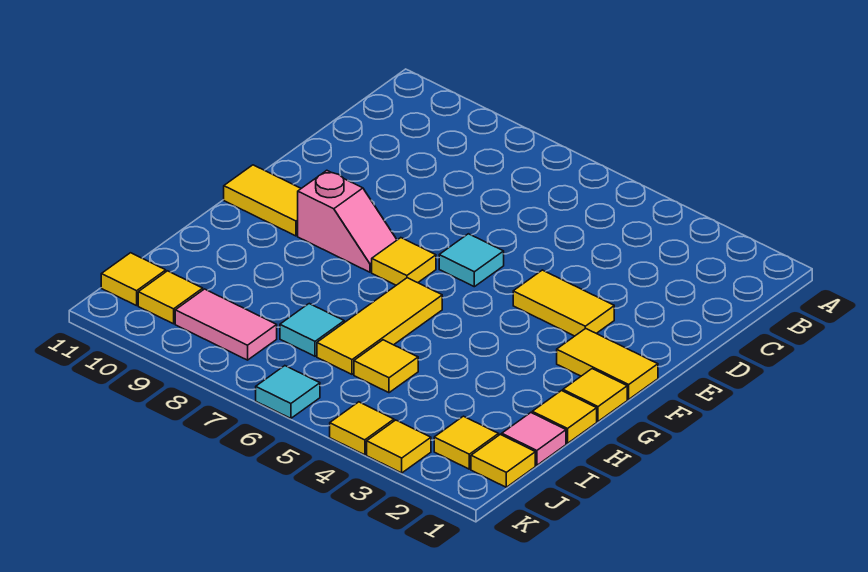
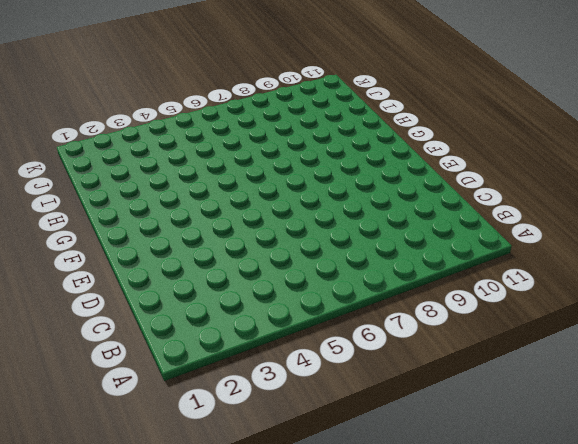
none -> yellow tile E3:E4 level 1
none -> cyan tile E6 level 1
none -> yellow tile F1:F2 level 1

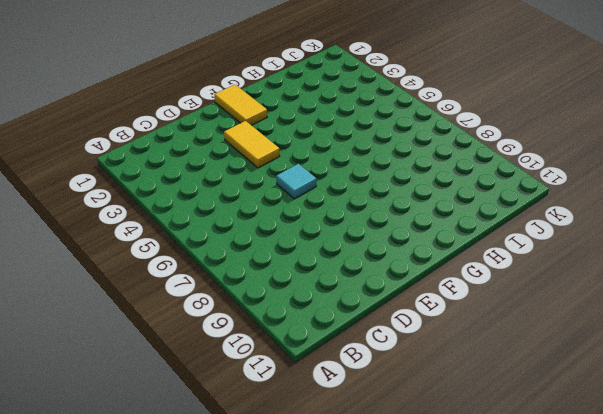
none -> yellow tile F7 level 1
none -> pink slope F8:F9 level 1 top 9
none -> yellow tile F10:F11 level 1

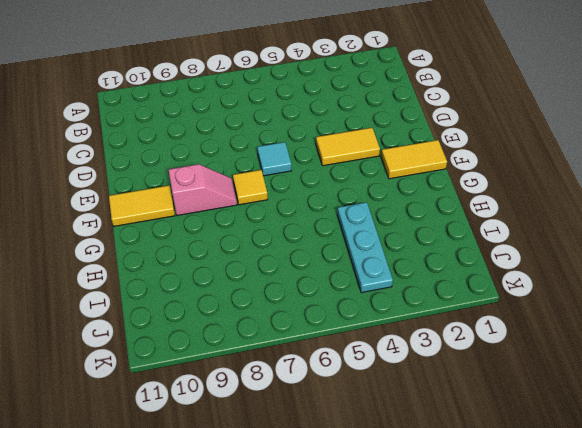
cyan plate H4:J4 level 1 -> none
none -> yellow tile G1 level 1
none -> yellow tile G6:I6 level 1
none -> yellow tile H1 level 1

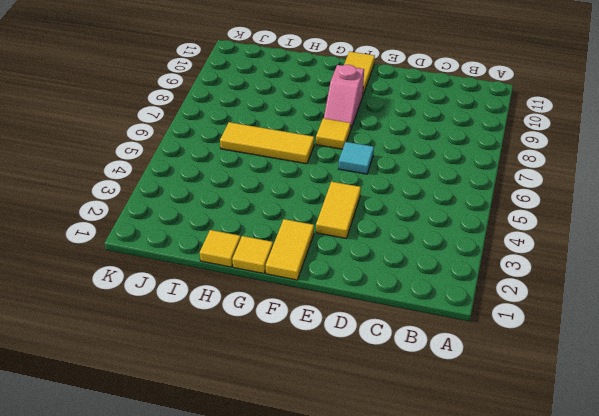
none -> pink tile I1 level 1
none -> yellow tile I5 level 1
none -> cyan tile I7 level 1

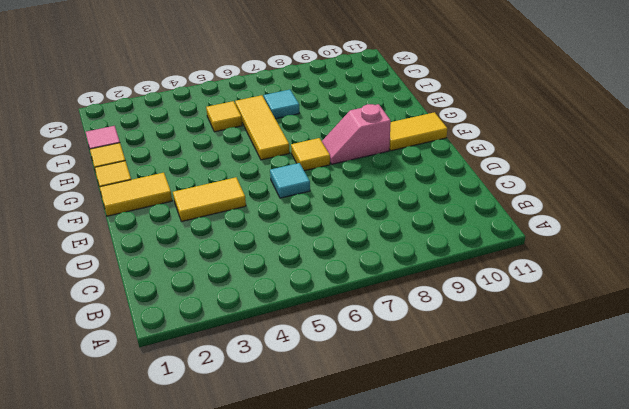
none -> yellow tile J1 level 1
none -> yellow tile J2 level 1
none -> pink tile J8:J9 level 1

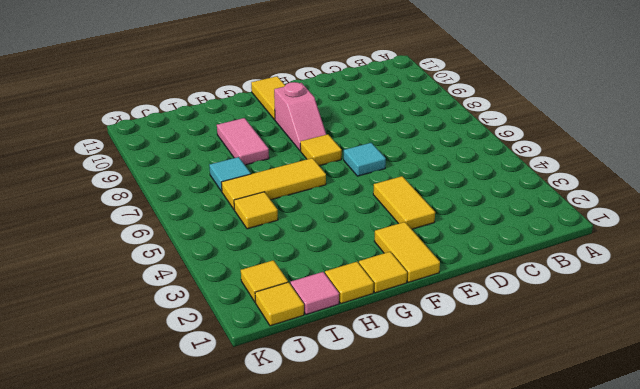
pink tile H8:H9 level 1 -> pink tile J8:J9 level 1
none -> yellow tile J10 level 1
none -> yellow tile J11 level 1
none -> yellow tile K3 level 1

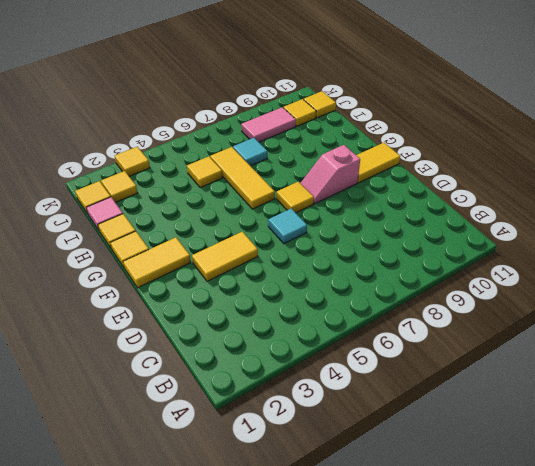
none -> yellow tile K4 level 1
none -> cyan tile K6 level 1

